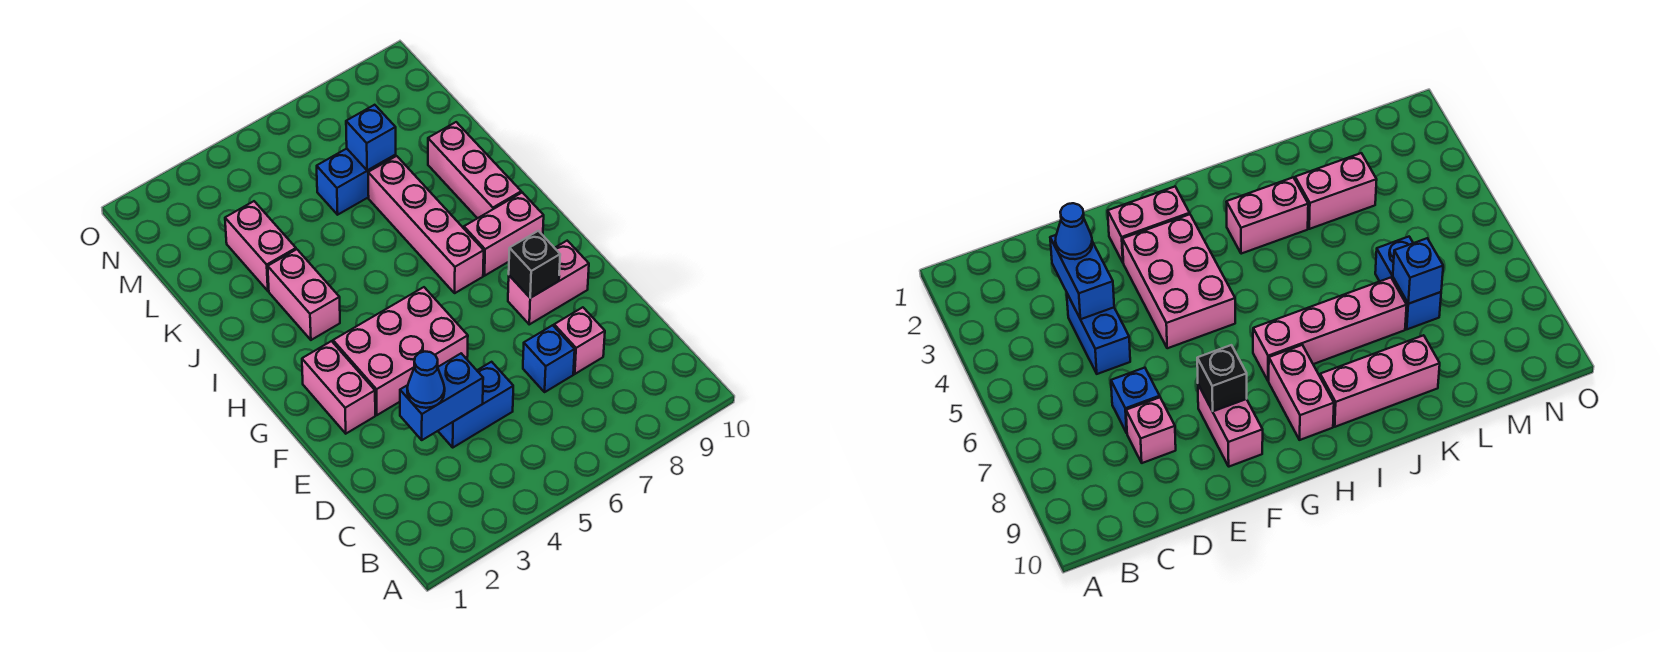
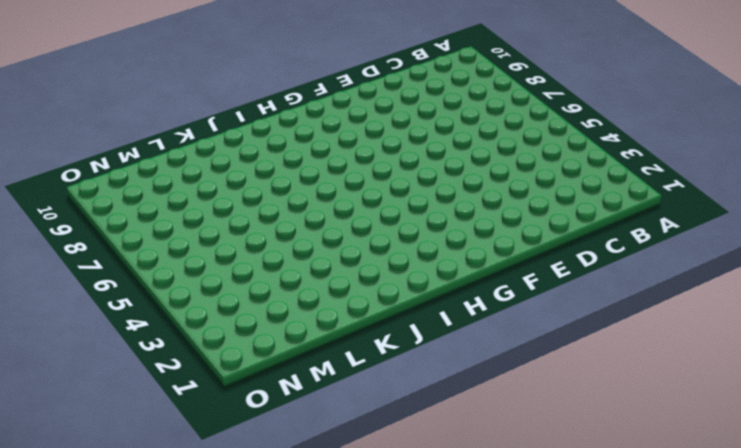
none -> blue brick D4:D5 level 1
none -> blue brick D7 level 1
none -> pink brick D8 level 1

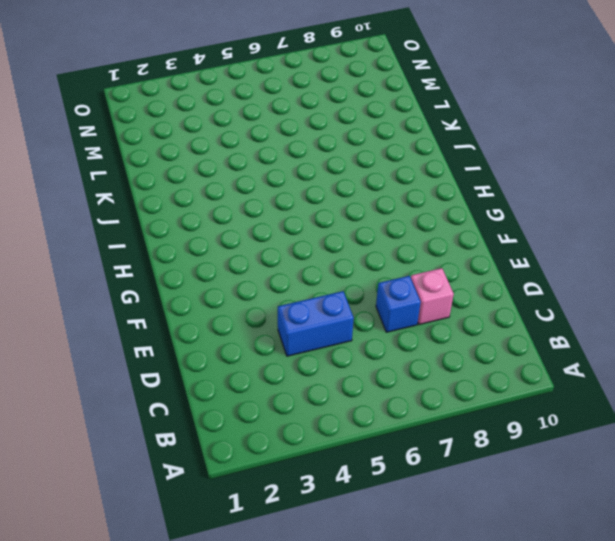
none -> pink brick F2:G2 level 1
none -> pink brick F3:G5 level 1
none -> pink brick F8:F9 level 1

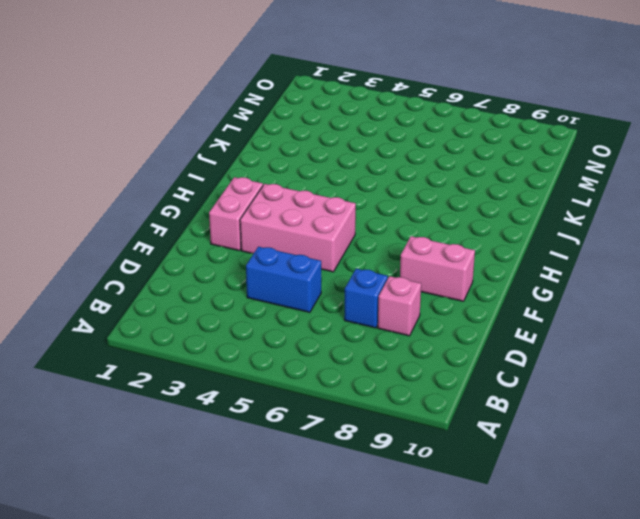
none -> pink brick H7:K7 level 1
none -> pink brick H8:H9 level 1
none -> pink brick I3:J3 level 1

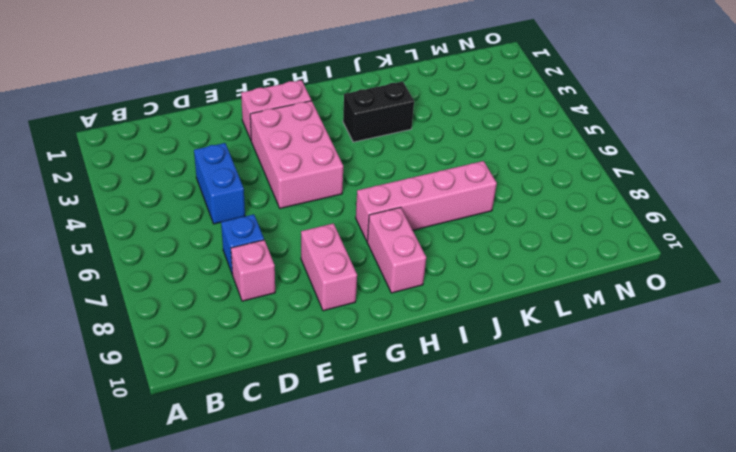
black brick I3:J3 level 1 -> pink brick I3:J3 level 1
none -> pink brick I9:K9 level 1
none -> pink brick K3:L3 level 1
none -> blue brick L6:L7 level 1

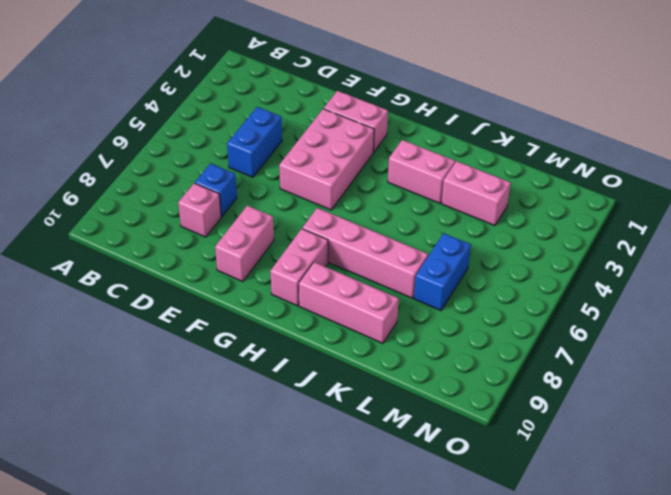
none -> blue brick D3:D4 level 2
none -> black brick F8 level 2
none -> blue brick L7 level 2

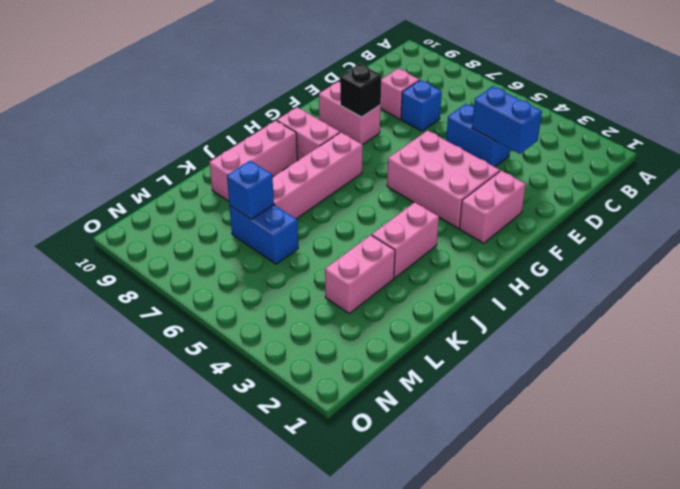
none -> blue cone D3 level 3

